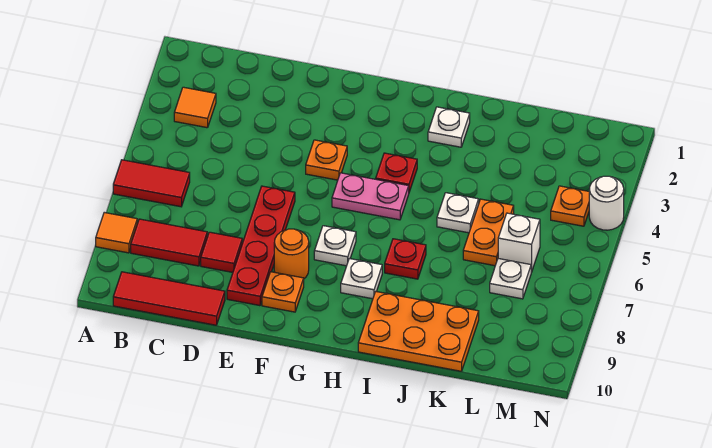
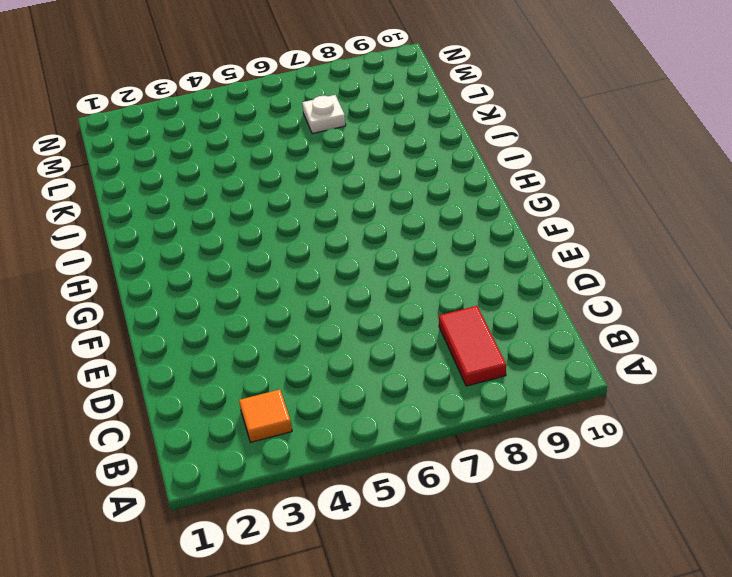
none -> red tile A6:B6 level 1
none -> orange tile A8 level 1
none -> red tile B10:D10 level 1

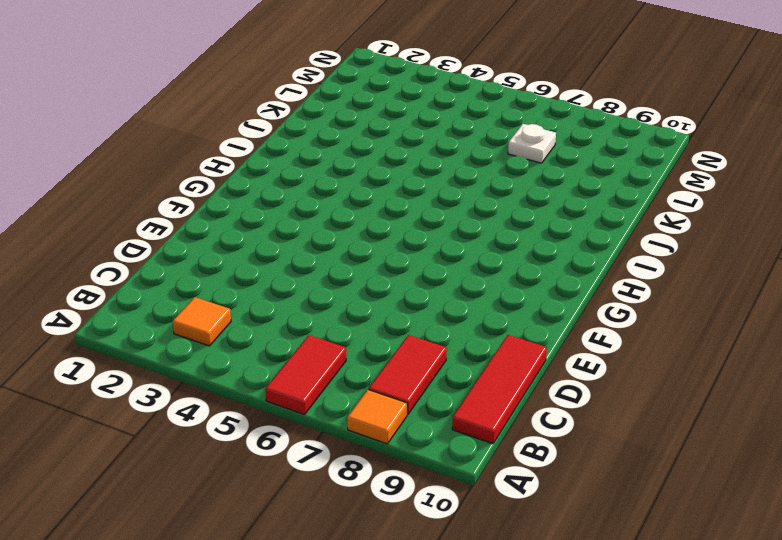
none -> red tile D8 level 1
none -> red plate E6:E9 level 1
none -> orange plate F4 level 1

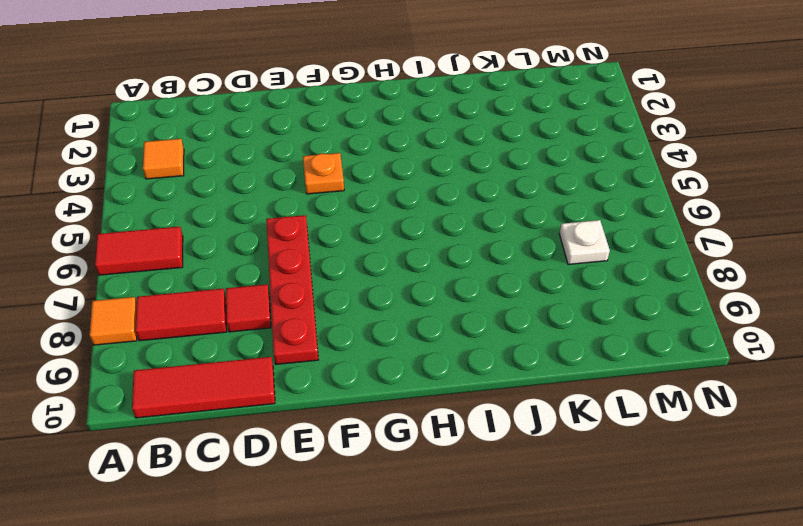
none -> orange round brick F8 level 1
none -> orange plate F9 level 1
none -> pink plate G5:H5 level 1

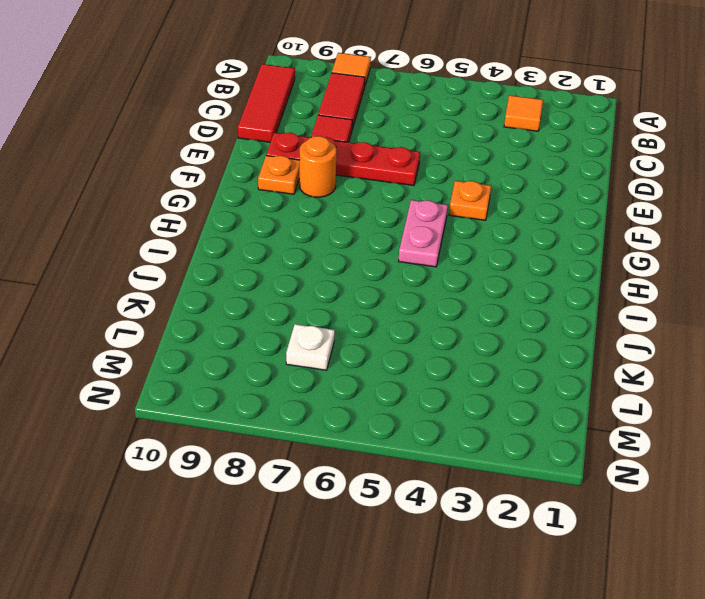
none -> red tile A6:B6 level 1
none -> white plate G7 level 1
none -> red plate H4 level 1

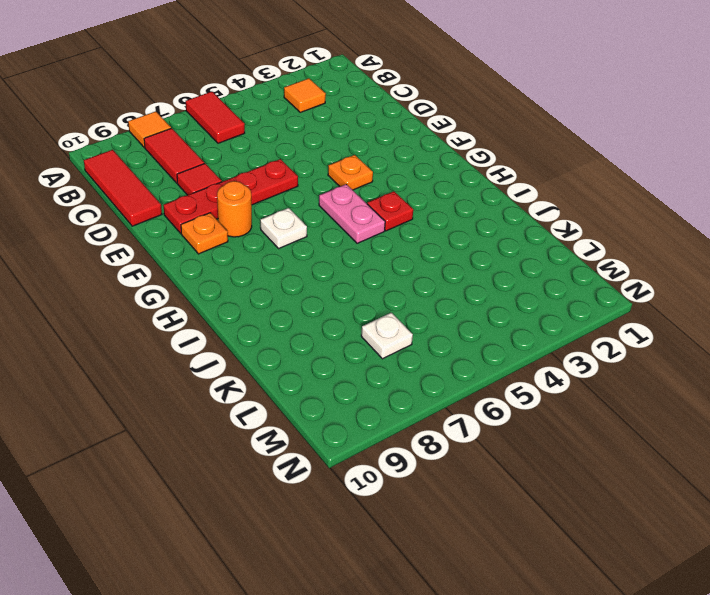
none -> white plate H8 level 1
none -> white plate I2 level 1
none -> red plate I7 level 1

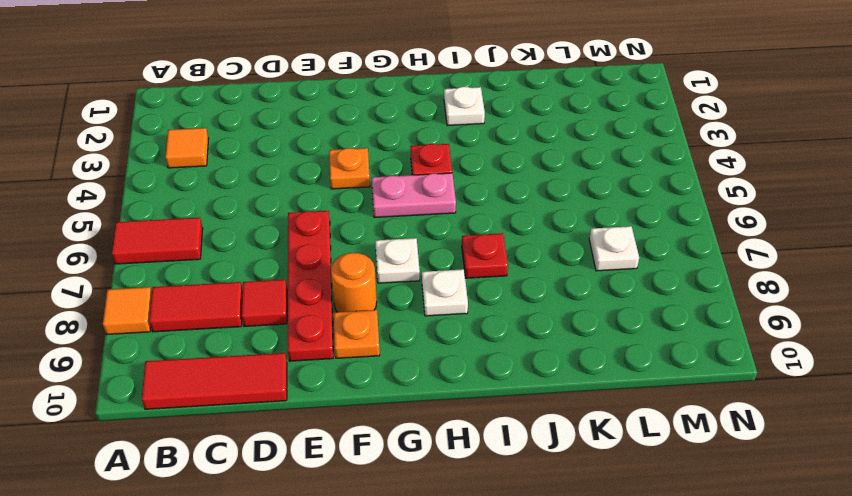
none -> orange plate I9:K10 level 1
none -> white plate J5 level 1
none -> orange plate K5:K6 level 1

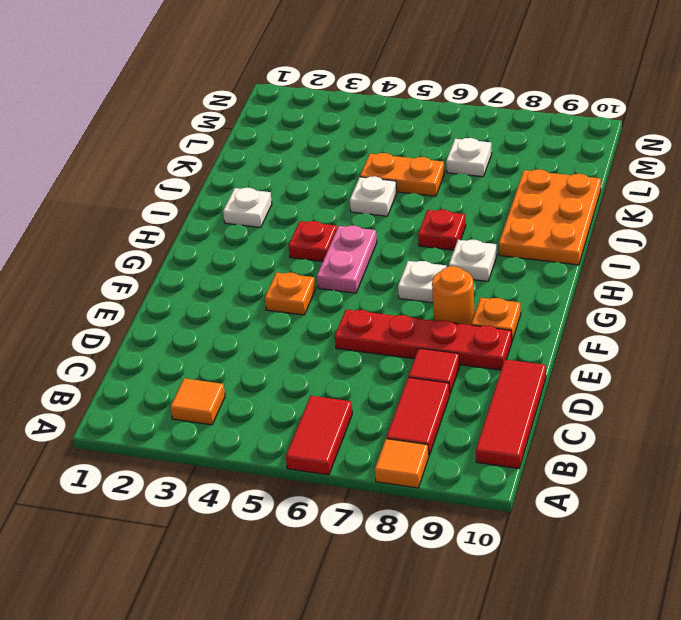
none -> white brick L6 level 1
none -> orange plate M4 level 1
none -> white round brick N4 level 1

